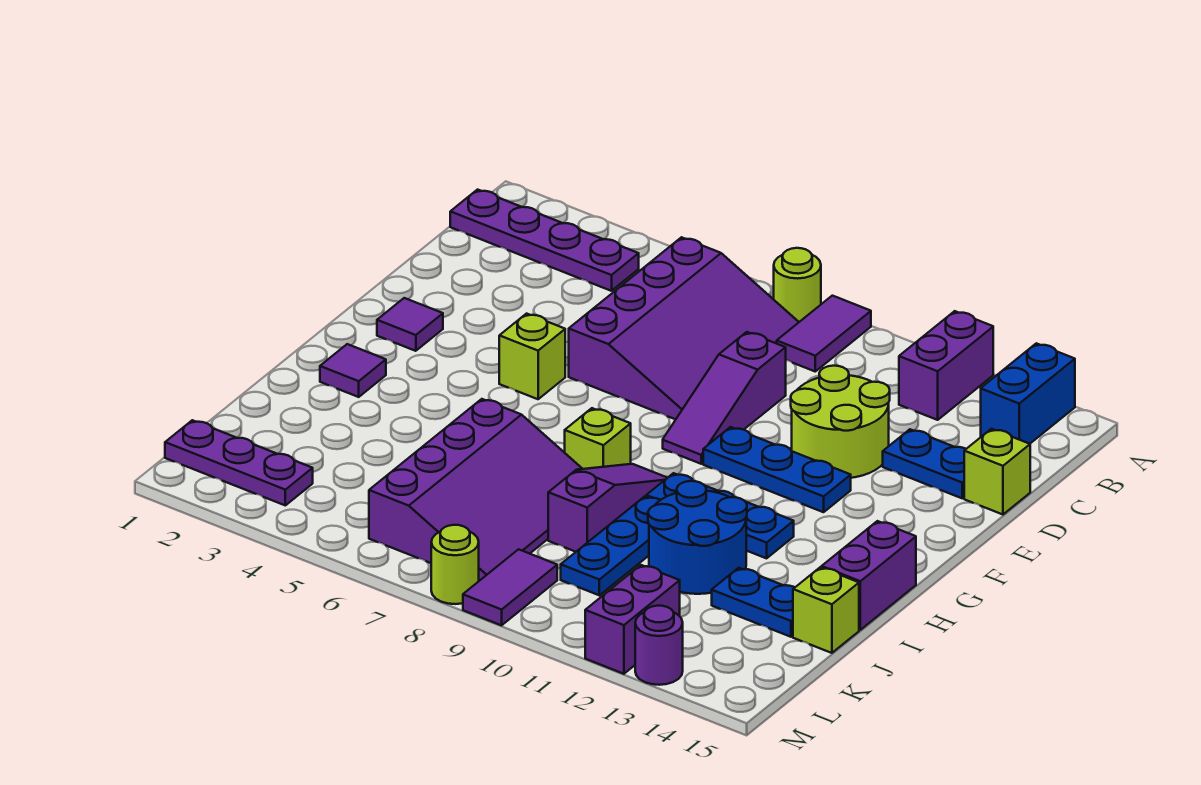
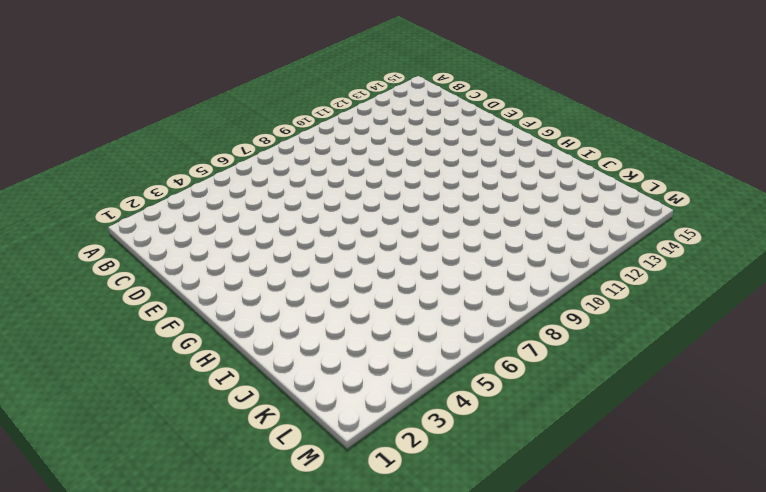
none -> lime round brick A8 level 1
none -> purple tile A9:B9 level 1
none -> purple brick A12:B12 level 1

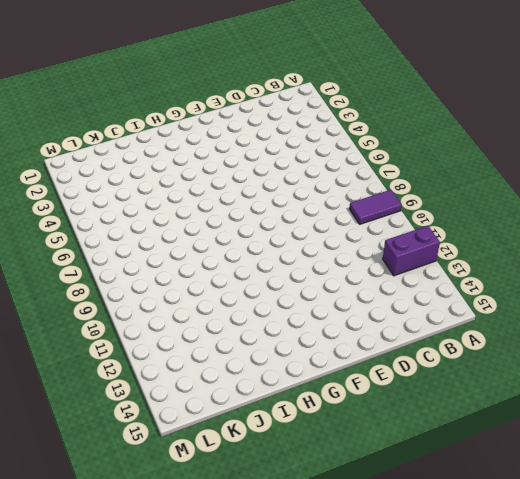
none -> lime round brick A8 level 1
none -> blue brick A14:B14 level 1
none -> purple plate B1:B4 level 1

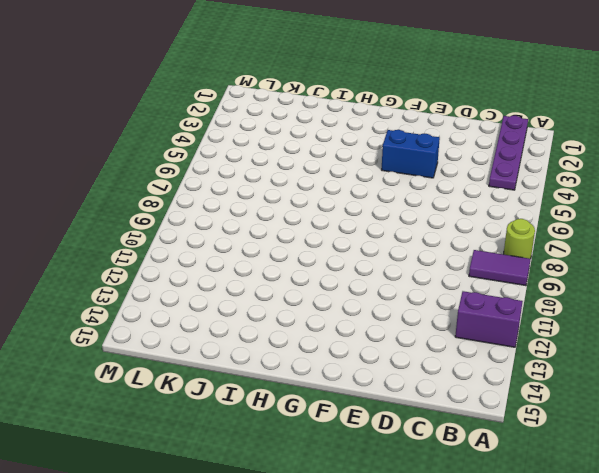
blue brick E4:F4 level 1 -> blue brick A14:B14 level 1
none -> purple slope B6:E8 level 1 top 6
none -> purple slope D9:F9 level 1 top D
none -> lime round brick D11:E12 level 1

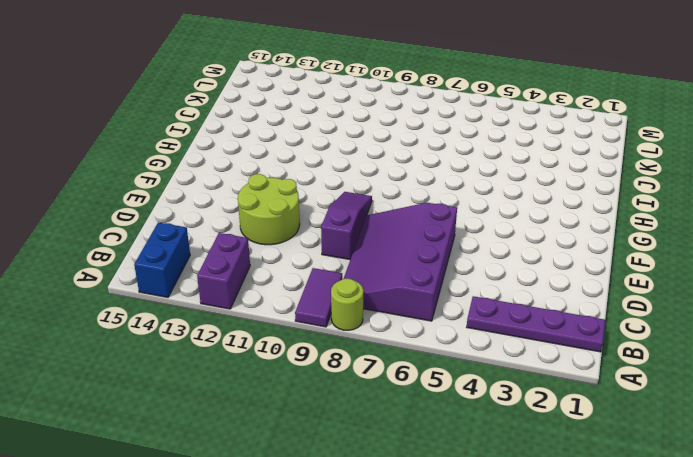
none -> blue plate D13:D14 level 1
none -> lime brick D15 level 1
none -> purple tile F2 level 1

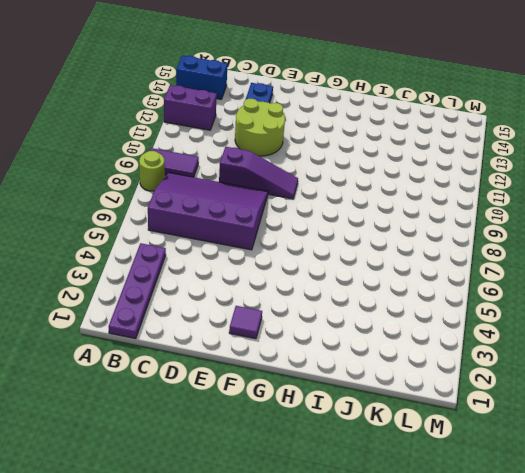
none -> lime brick D15 level 1
none -> lime brick F5 level 1
none -> blue plate F10:F12 level 1

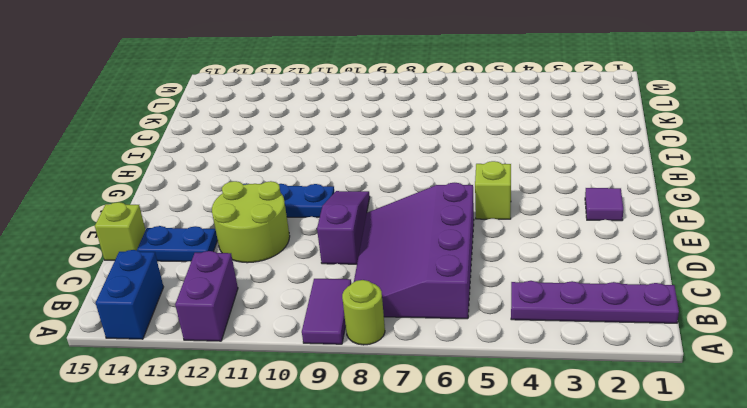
none -> purple tile H2 level 1
none -> lime brick H8 level 1
none -> purple slope H9:J9 level 1 top J

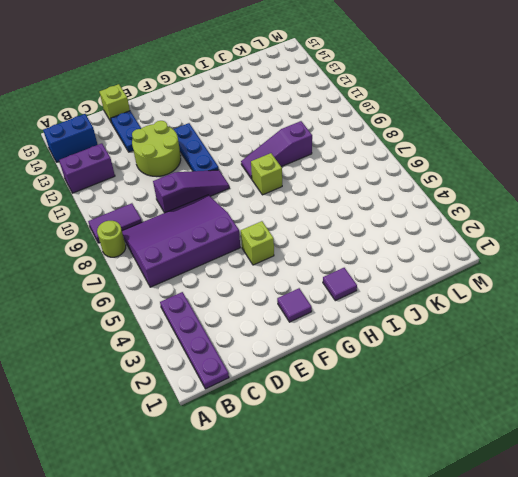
none -> blue plate H10:H12 level 1
none -> purple brick H15:I15 level 1
none -> purple slope I6:L8 level 1 top 6

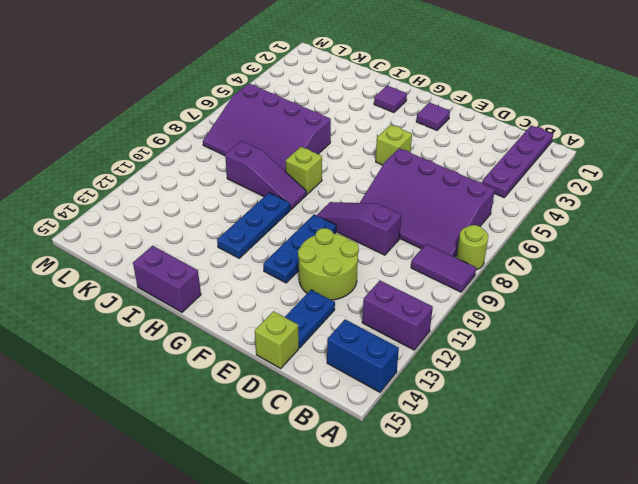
none -> blue plate I10:K10 level 1
none -> blue round brick I11:J12 level 1
none -> blue plate J13:J14 level 1

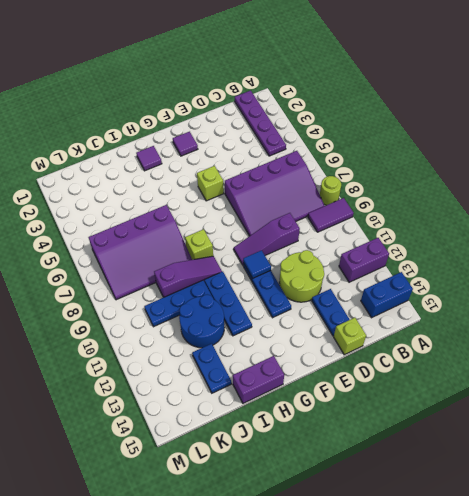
blue tile F10 level 2 -> none
none -> lime brick J15 level 1
none -> purple plate L1:L3 level 1
none -> purple tile L9:M9 level 1

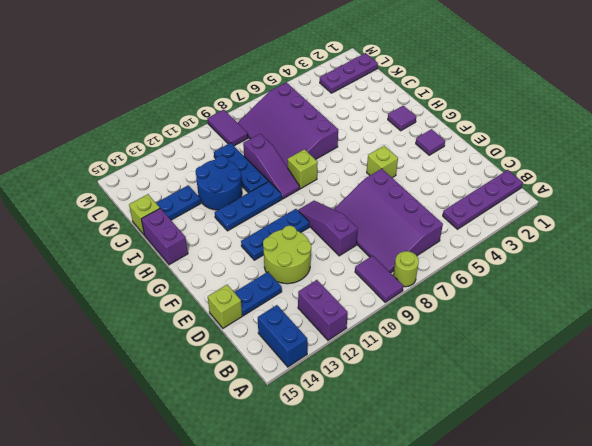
none -> purple brick L12:M12 level 1
none -> lime round brick M8 level 1
none -> purple round brick M13 level 1

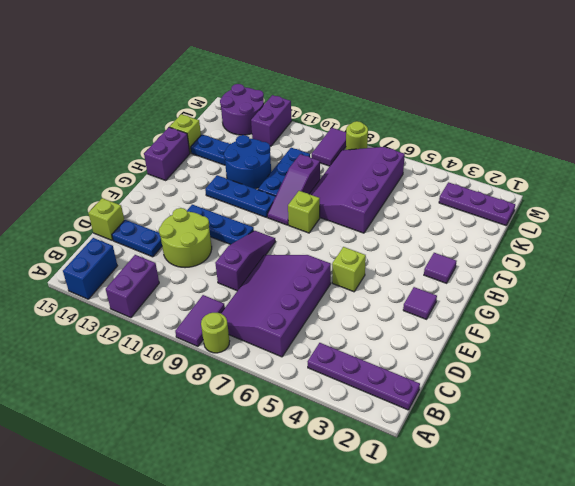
purple round brick L13:M14 level 1 -> purple round brick M13 level 1

